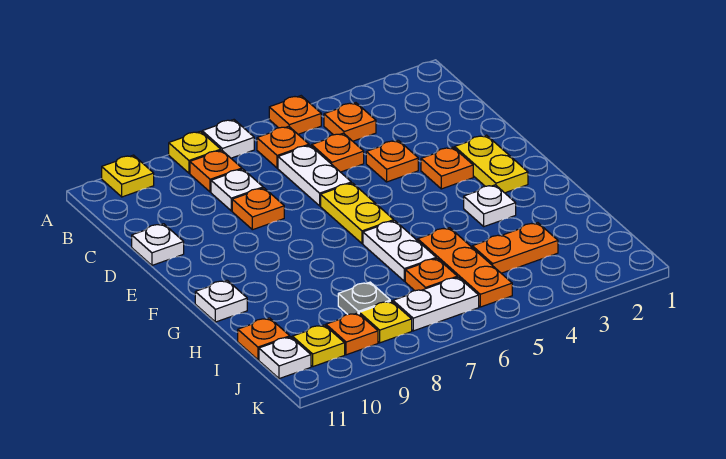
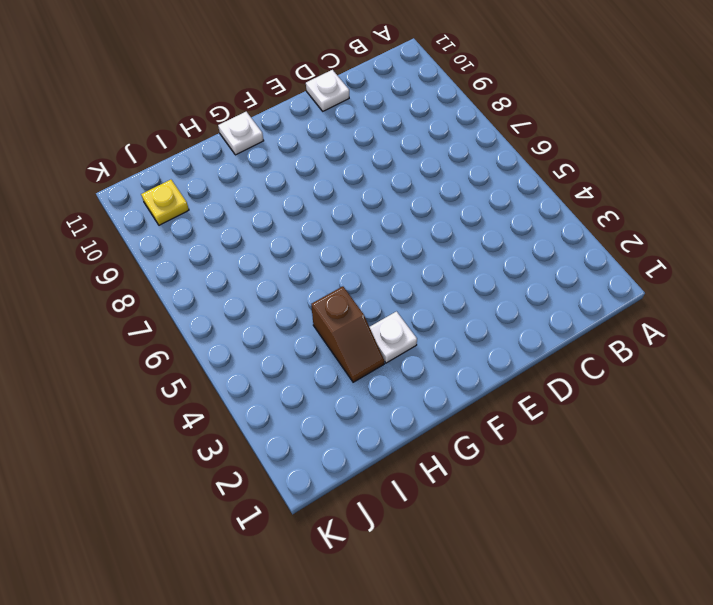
brown slope H3:H4 level 1 top 4 -> none
none -> orange plate A5 level 1
none -> white plate A7 level 1
none -> yellow plate A8 level 1

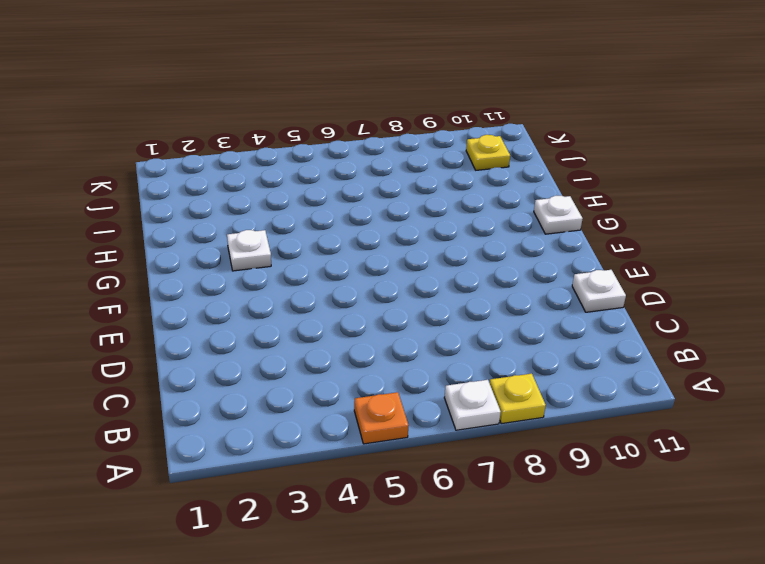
none -> yellow plate A10 level 1
none -> orange plate B4 level 1
none -> orange plate B6 level 1

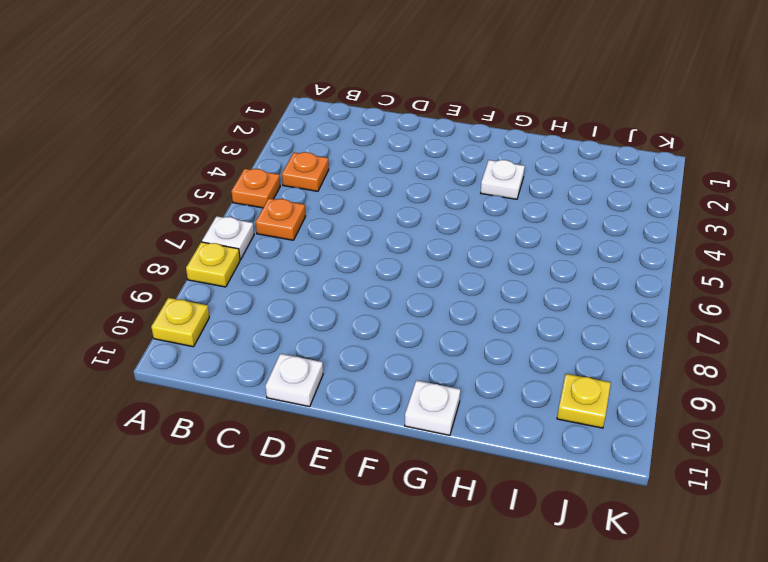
none -> orange plate B8 level 1
none -> orange plate C5 level 1
none -> white plate C6:D6 level 1

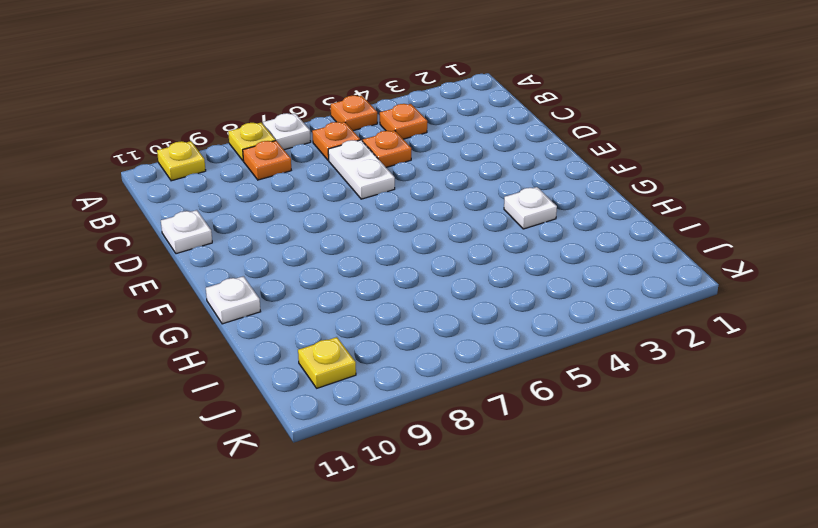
none -> white plate C8 level 1
none -> orange plate D4 level 1
none -> orange plate D8 level 1

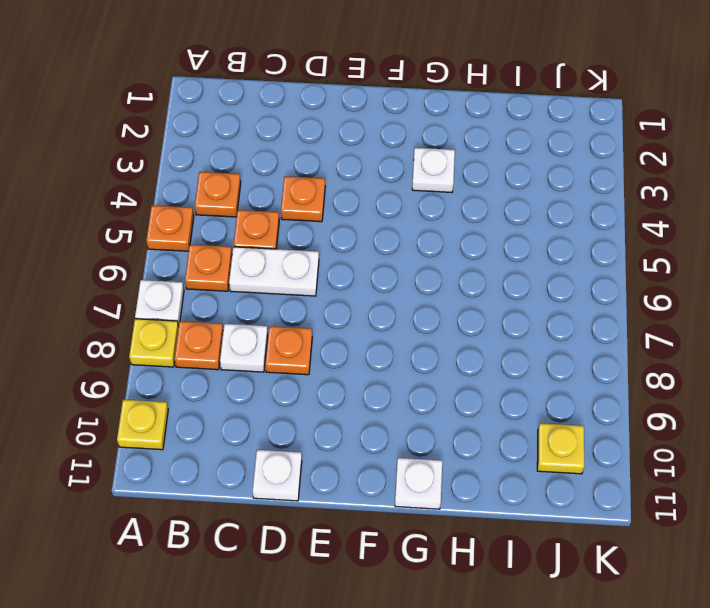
none -> yellow plate E2:F2 level 1
none -> orange plate E3 level 1
none -> yellow plate E6:F6 level 1

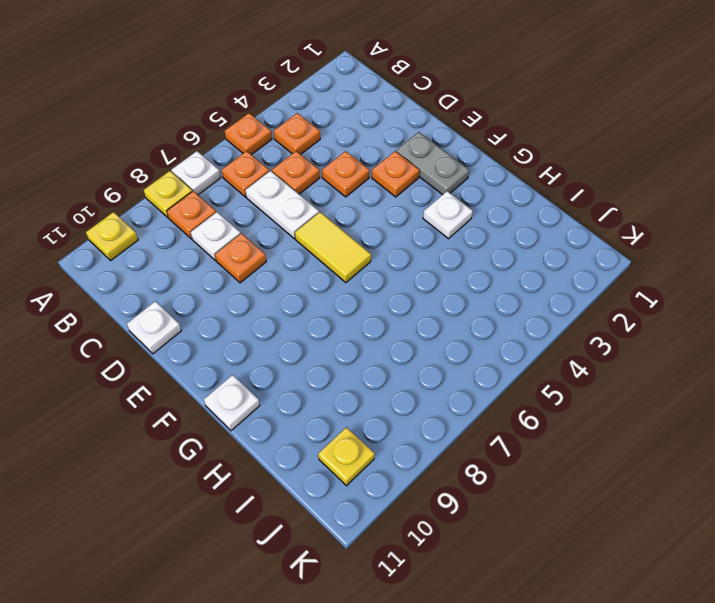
grey plate E2:F2 level 1 -> yellow plate E2:F2 level 1
yellow tile E6:F6 level 1 -> yellow plate E6:F6 level 1
none -> white plate G6:H6 level 1
none -> orange plate H5:J5 level 1
none -> orange plate I3:I4 level 1

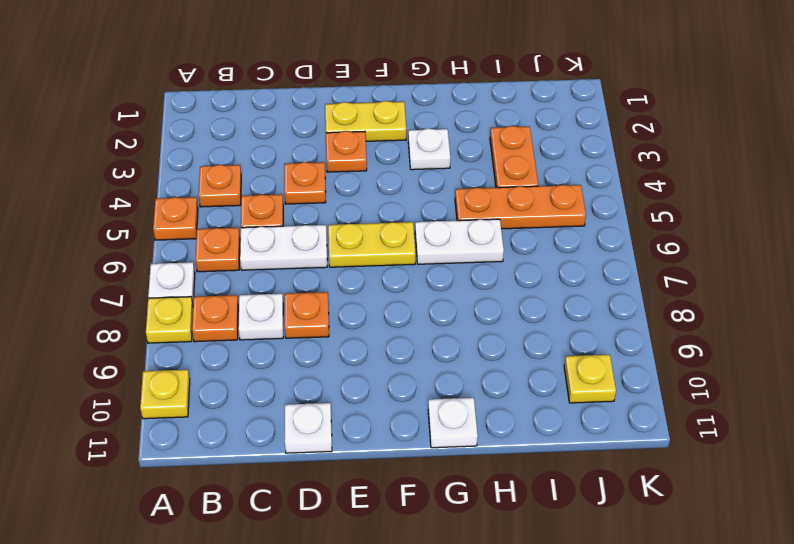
none -> orange plate I6 level 1
none -> grey plate I8 level 1
none -> orange plate I11 level 1

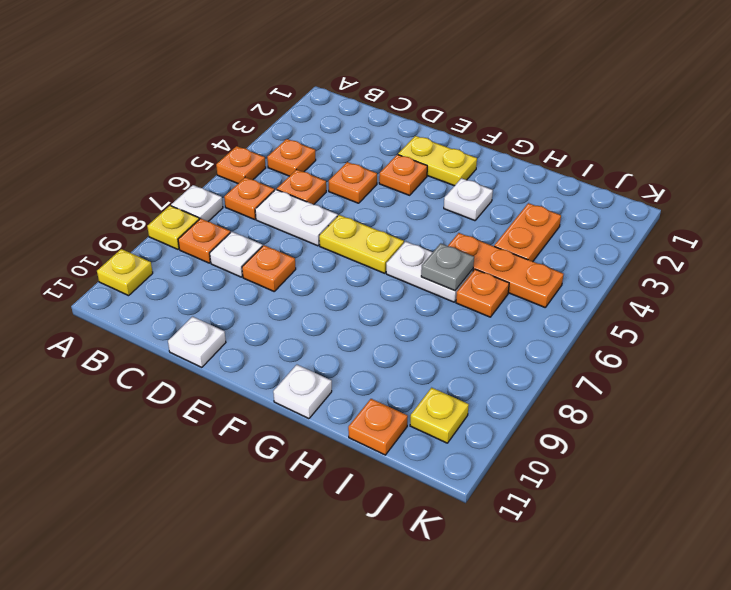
grey plate H6 level 2 -> grey plate I8 level 1
none -> white plate J6:J7 level 1
none -> yellow plate J8 level 1
none -> orange plate J9 level 1

